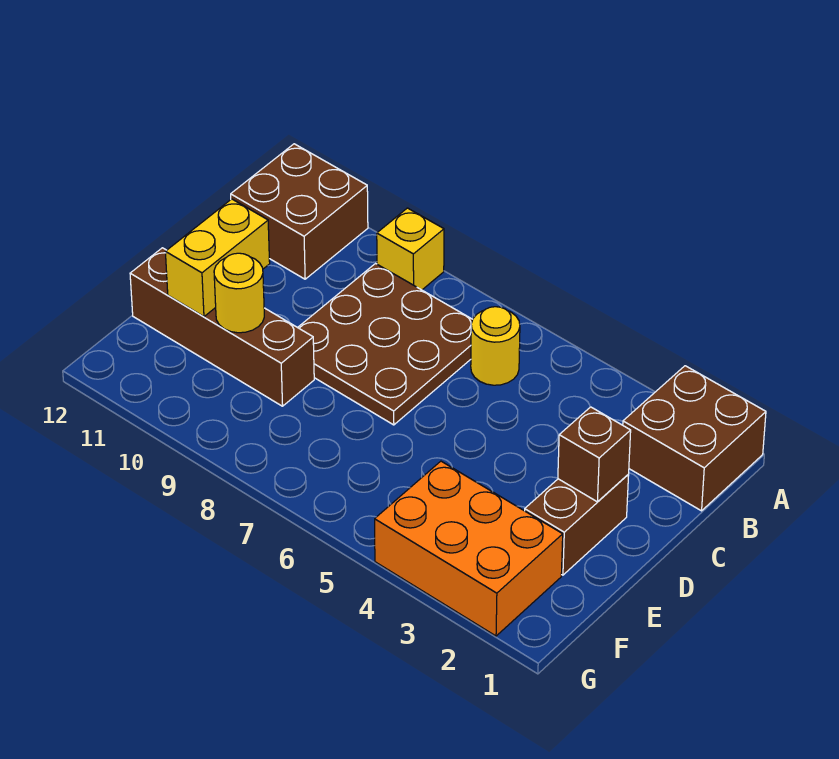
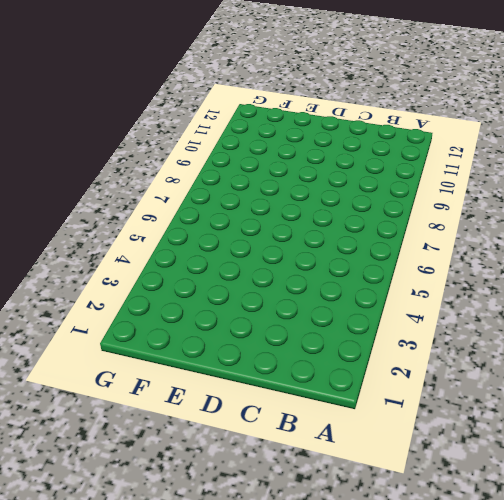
none -> brown brick A1:B2 level 1
none -> yellow brick A9 level 1

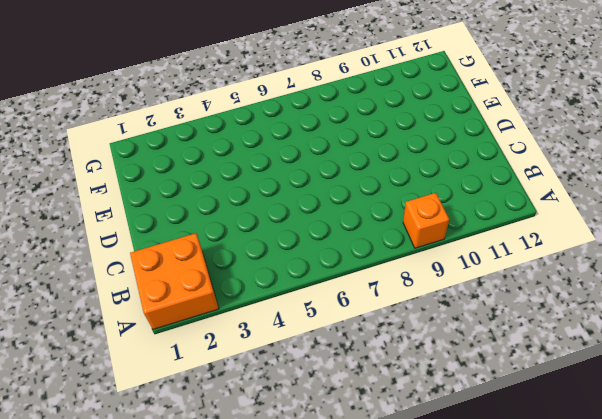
orange brick A1:B2 level 1 -> brown brick A1:B2 level 1
orange brick A9 level 1 -> yellow brick A9 level 1
none -> brown brick A11:B12 level 1
none -> yellow round brick B6 level 1

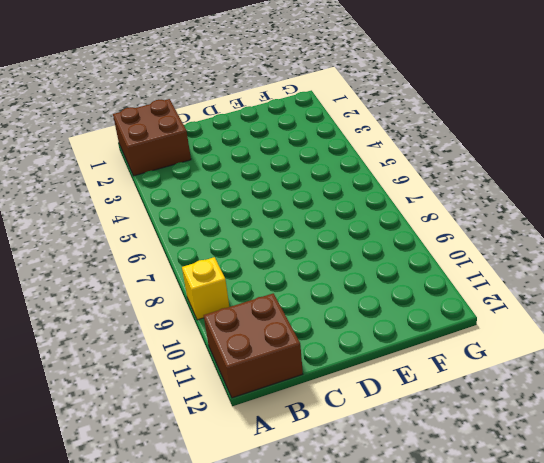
none -> yellow round brick B6 level 1
none -> brown plate B7:D9 level 1

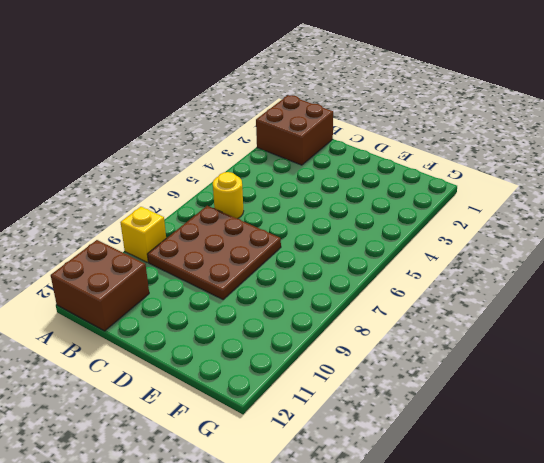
none -> brown brick D2:E2 level 1
none -> brown brick E9:E12 level 1

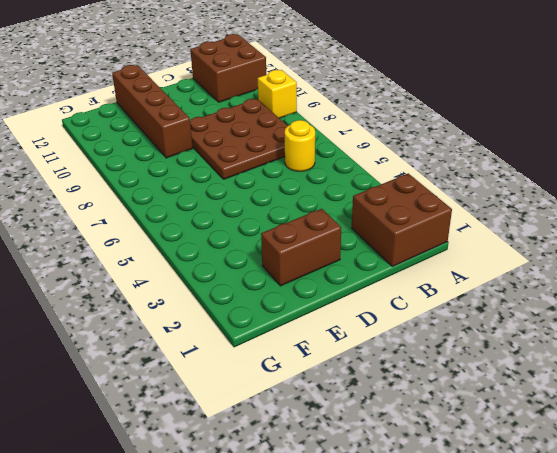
none -> orange brick F2:G4 level 1
none -> brown brick D2 level 2

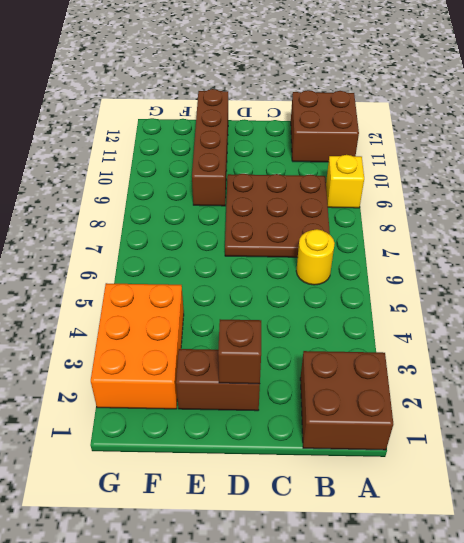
none -> yellow brick D11:E11 level 2
none -> yellow round brick E10 level 2

